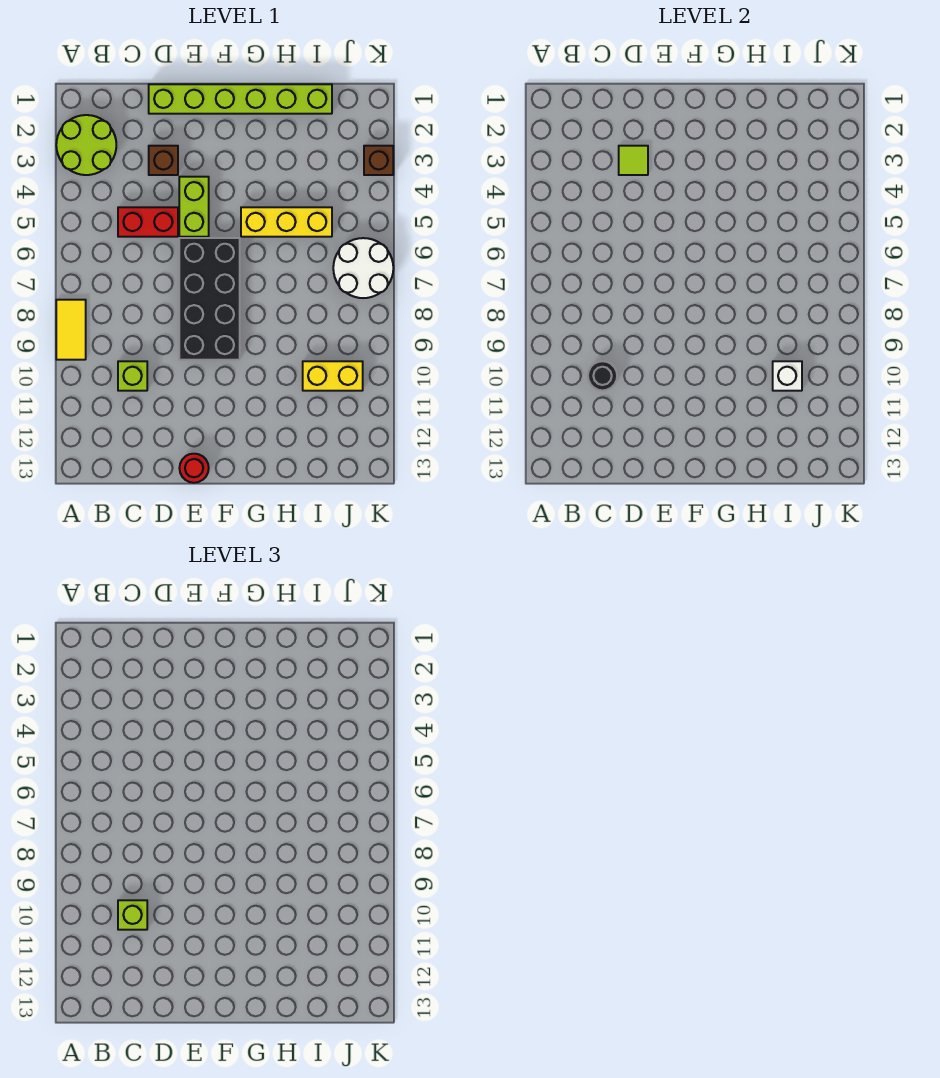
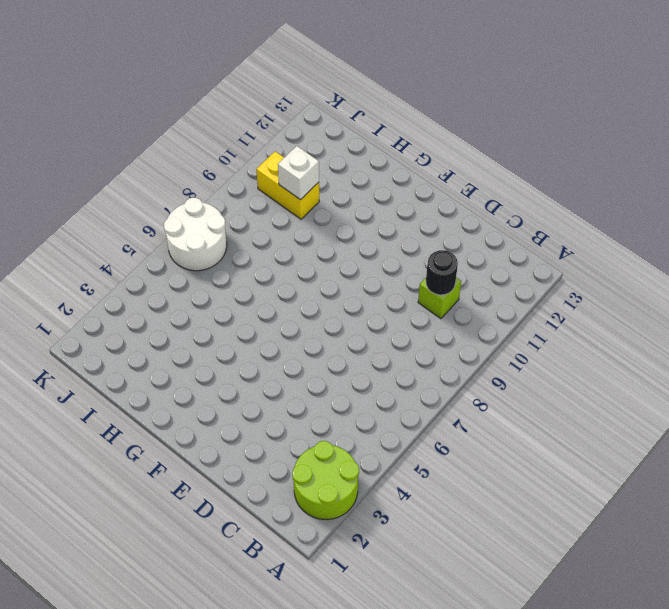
none -> yellow tile A8:A9 level 1
none -> red brick C5:D5 level 1
none -> lime brick D1:I1 level 1

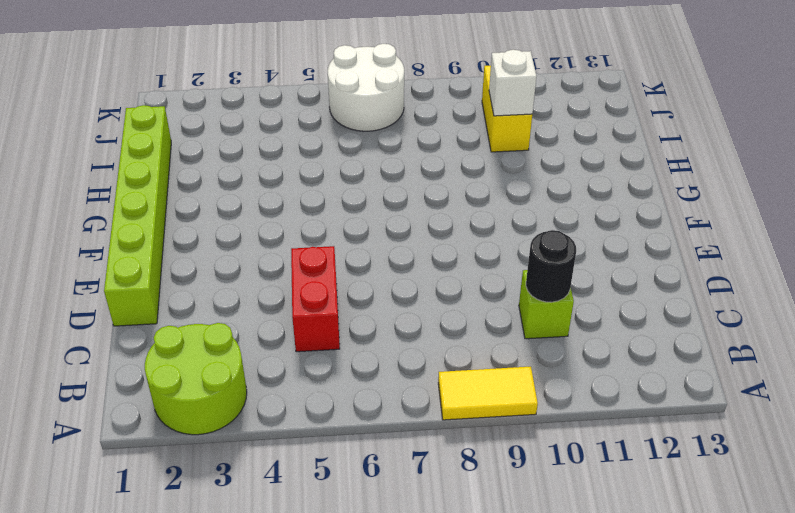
none -> brown brick D3 level 1
none -> lime brick E4:E5 level 1
none -> black brick E6:F9 level 1

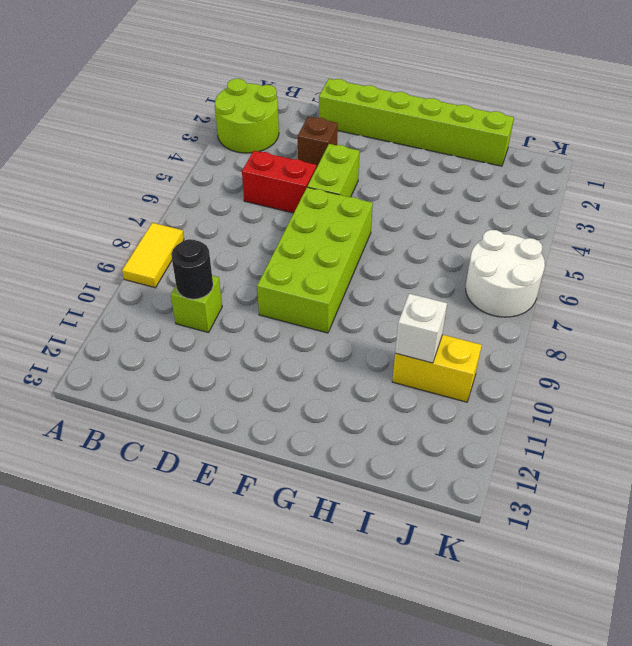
lime brick E6:F9 level 1 -> black brick E6:F9 level 1
none -> red round brick E13 level 1
none -> yellow brick G5:I5 level 1
none -> brown brick K3 level 1

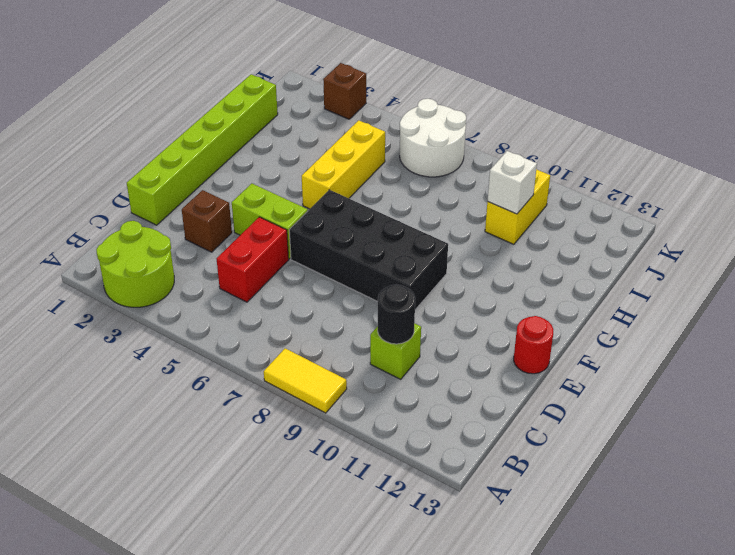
none -> lime tile D3 level 2
none -> lime brick C10 level 3

